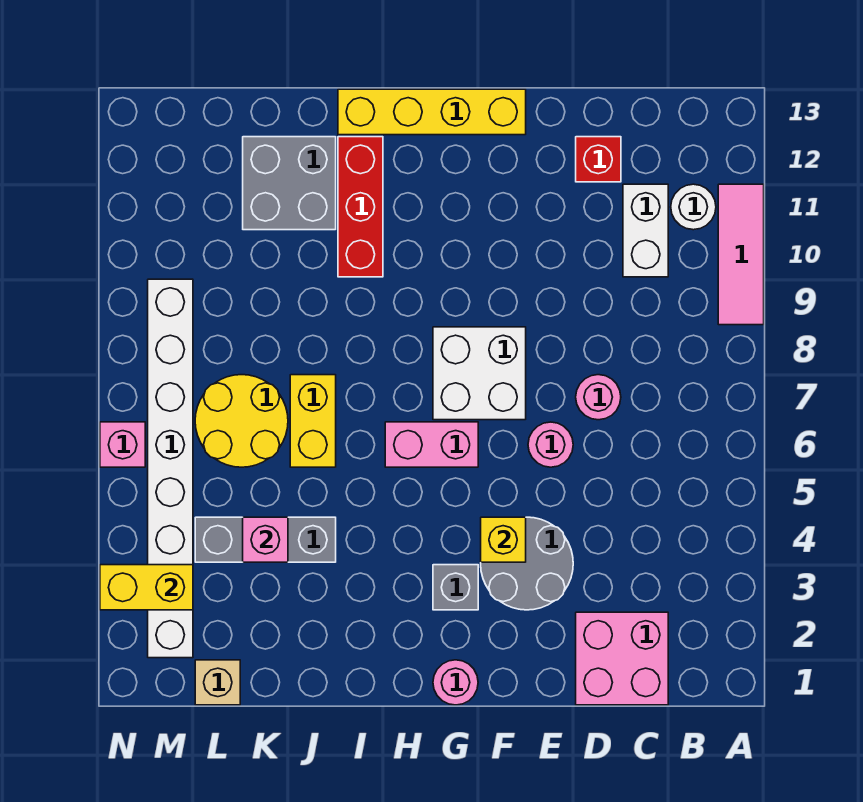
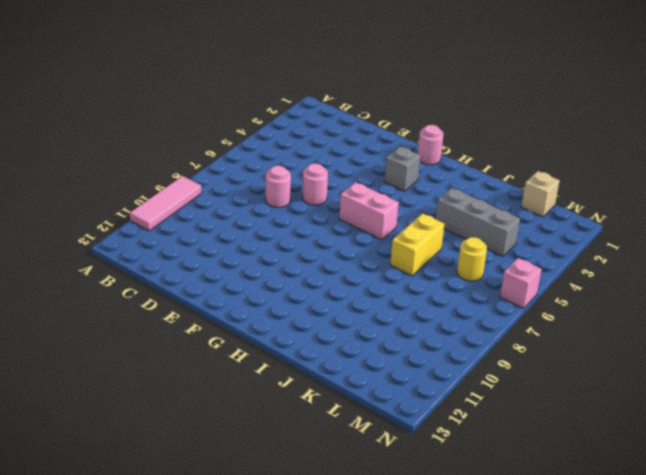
yellow round brick L6 level 1 -> yellow round brick K6:L7 level 1
none -> white round brick B11 level 1
none -> pink brick C1:D2 level 1
none -> white brick C10:C11 level 1

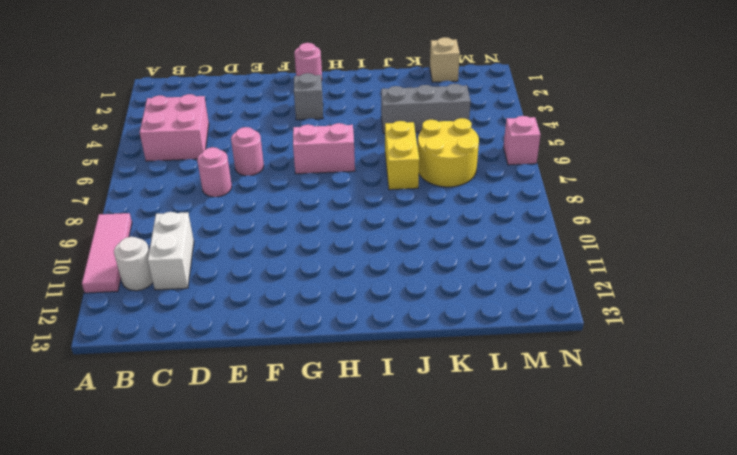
pink brick B4:C5 level 1 -> pink brick C1:D2 level 1
none -> red brick D12 level 1
none -> grey round brick E3:F4 level 1
none -> white brick F7:G8 level 1

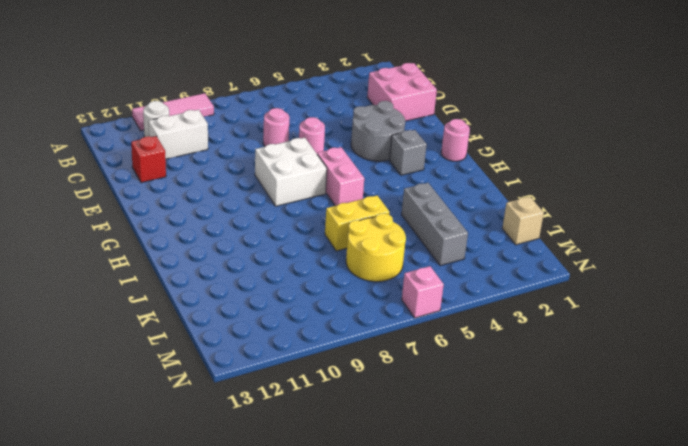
none -> yellow brick F13:I13 level 1
none -> red brick I10:I12 level 1
none -> grey brick J11:K12 level 1

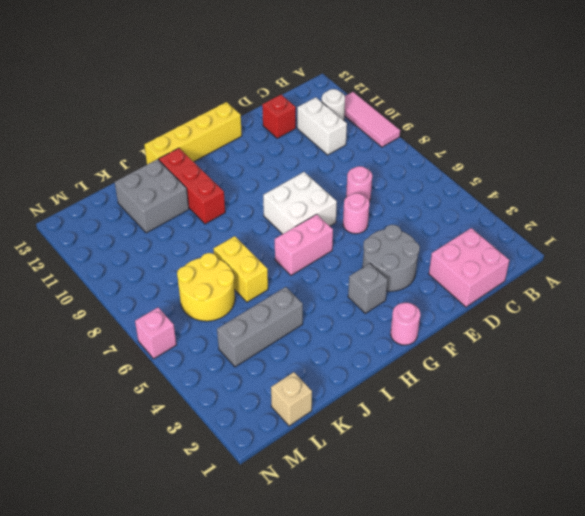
none -> white brick M2:M9 level 1
none -> yellow brick F4 level 2
none -> pink brick K4 level 2

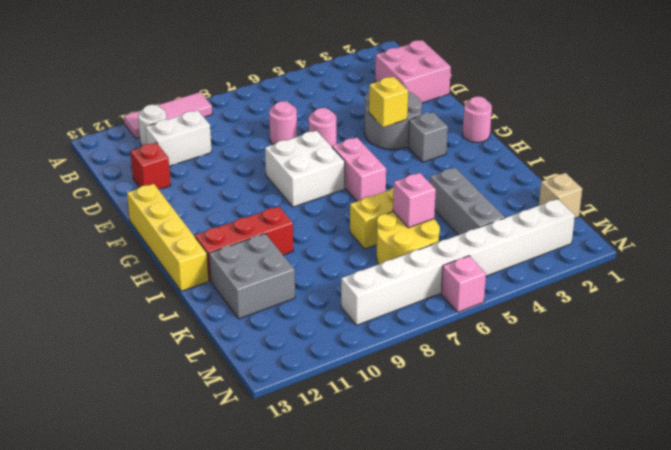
pink brick K6 level 2 -> pink brick K4 level 2
none -> yellow brick M3:N3 level 2

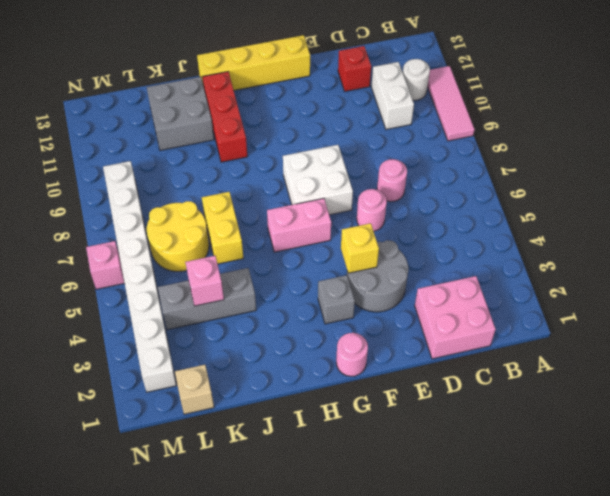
none -> yellow brick M3:N3 level 2

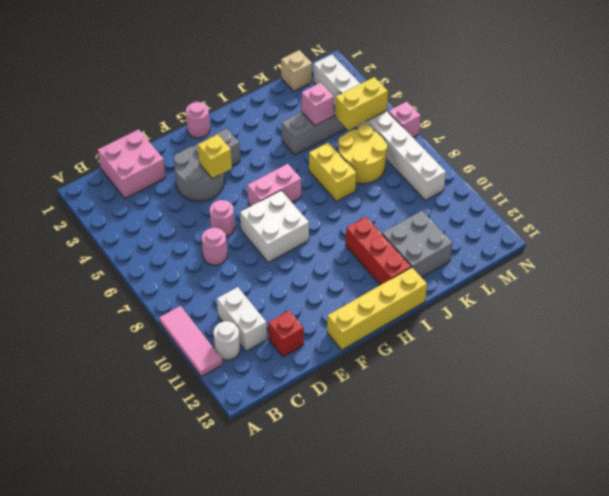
yellow brick L5:M5 level 2 -> yellow brick M3:N3 level 2

